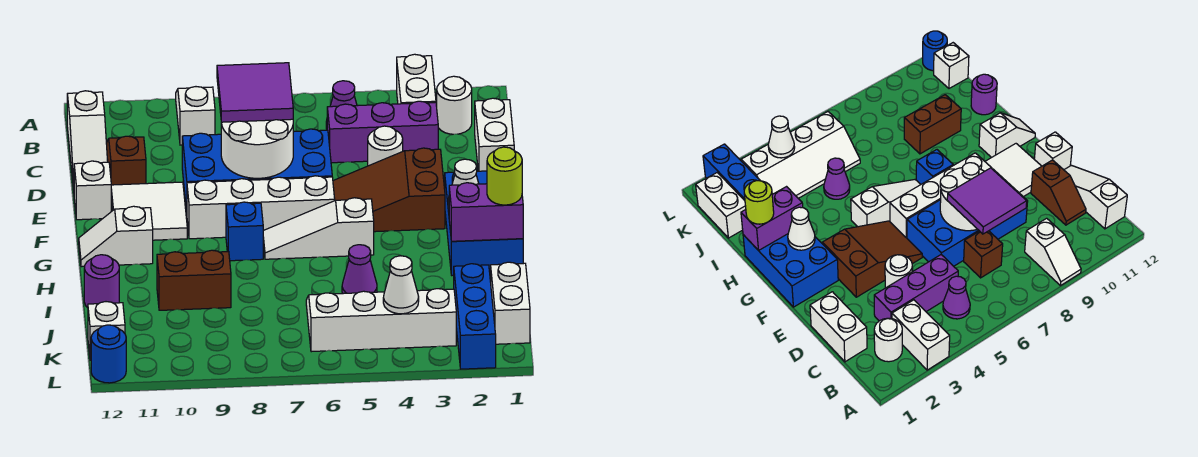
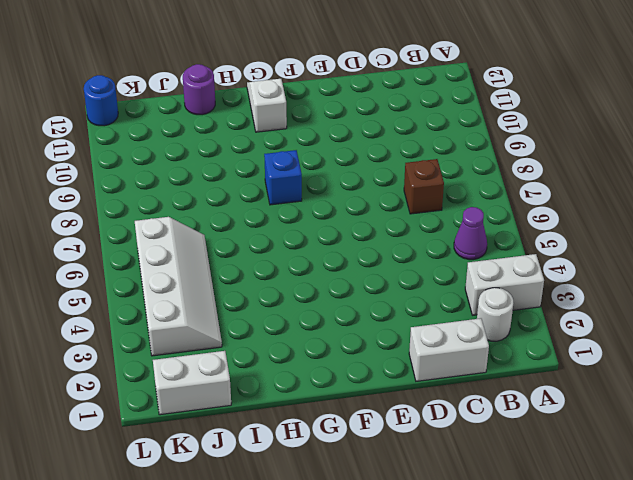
none -> white slope A9:B9 level 1 top B
none -> white slope B12:D12 level 1 top B
none -> purple brick C3:C5 level 1
none -> brown slope C11:D11 level 1 top D

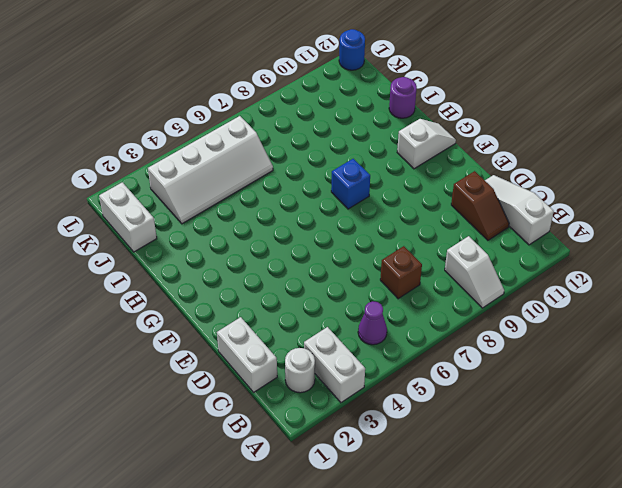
none -> purple brick C3:C5 level 1
none -> white round brick D4 level 1
none -> blue brick D6:E9 level 1
none -> brown slope E3:F5 level 1 top 3

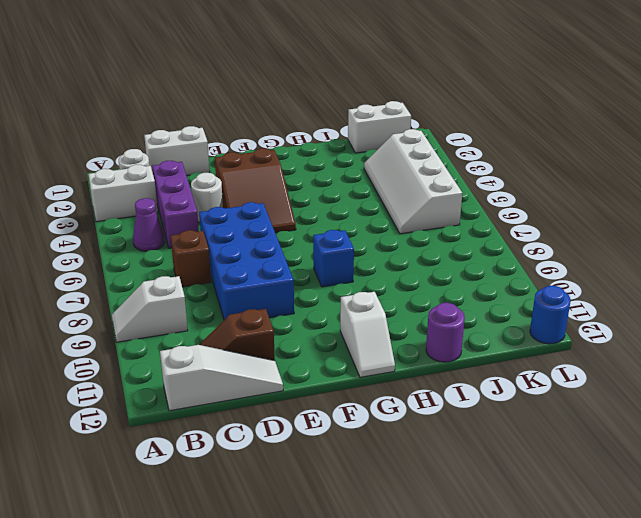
none -> white tile E10:F11 level 1
none -> white brick E12 level 1
none -> blue brick F1:H2 level 1
none -> white brick F6:F9 level 1

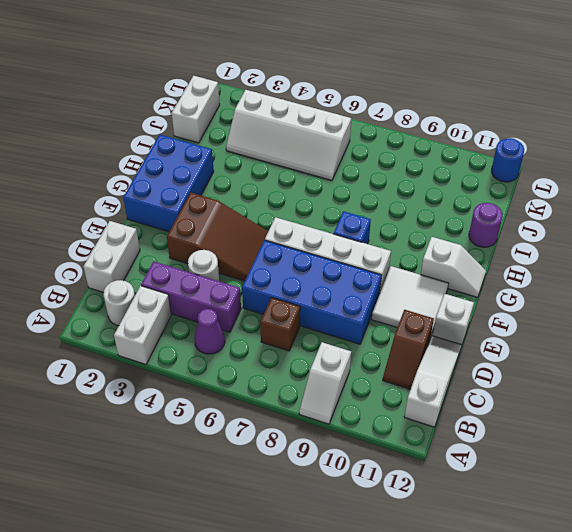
none -> white slope G5:G7 level 1 top 5
none -> purple cone I5 level 1
none -> brown brick I9:I10 level 1
none -> blue brick J2:L2 level 1

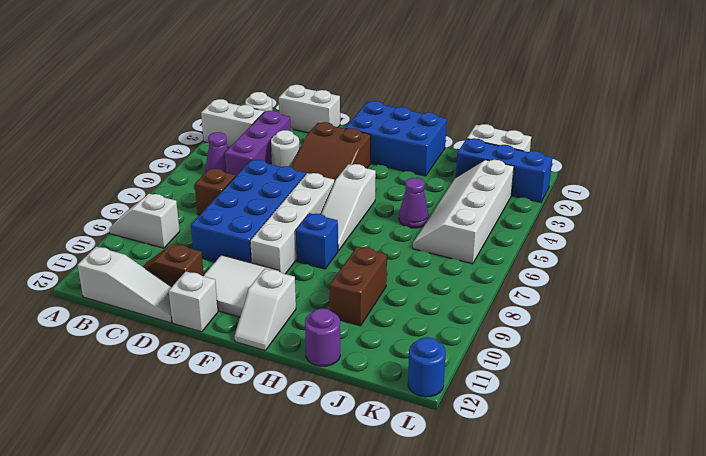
none -> white brick K12 level 1
none -> white round brick D7:E8 level 2
none -> white cone G2 level 2
none -> purple brick H1:H2 level 2

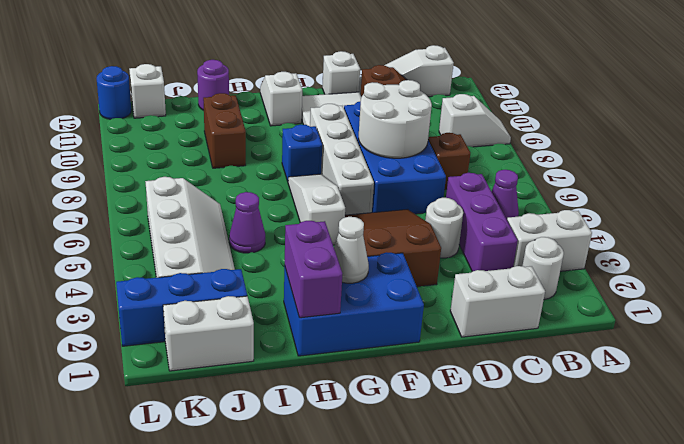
none -> white cone K4 level 2
none -> purple tile C7:D8 level 3
none -> lime round brick H1 level 3

